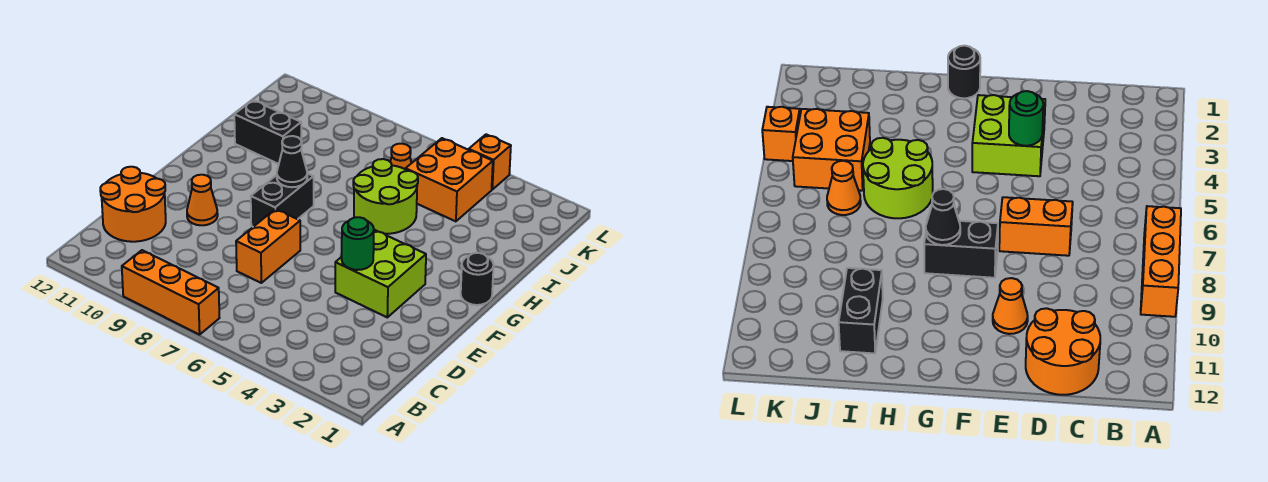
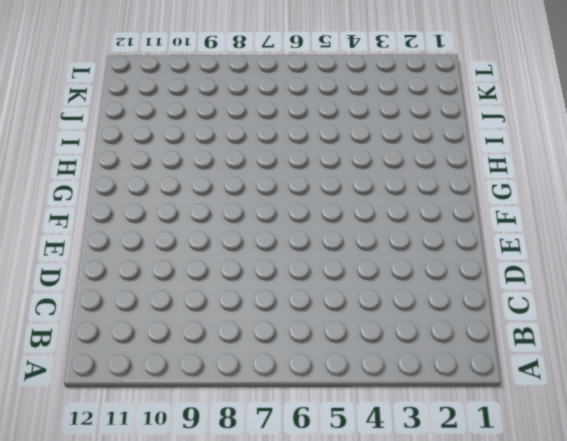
none -> orange brick A7:A9 level 1
none -> orange round brick C11:D12 level 1
none -> orange brick D7:E7 level 1

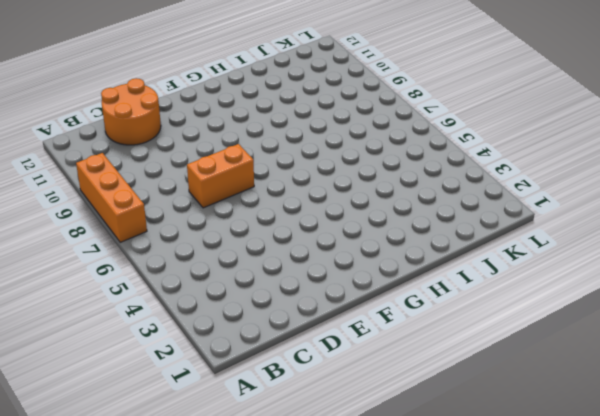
none -> lime brick E3:F4 level 1
none -> orange cone E10 level 1
none -> black brick F8:G8 level 1

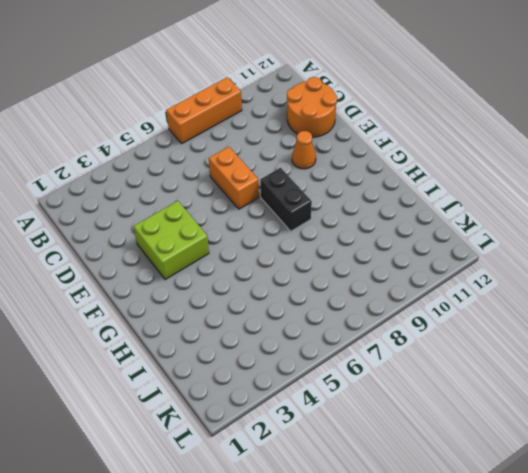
none -> black round brick G1 level 1
none -> lime round brick H5:I6 level 1
none -> black brick I10:I11 level 1

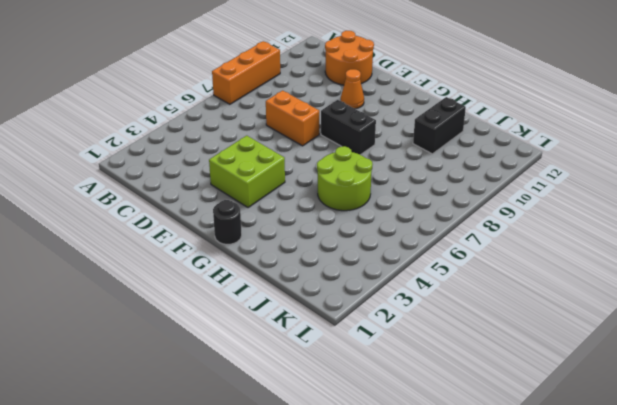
none -> orange brick J4:K5 level 1
none -> orange cone J6 level 1
none -> orange brick L4 level 1

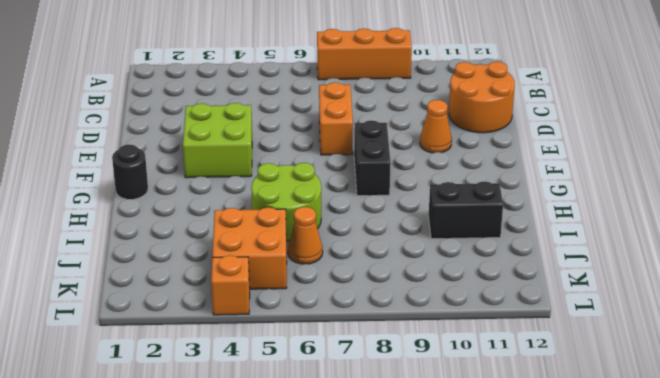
none -> green round brick E4 level 2
none -> black cone G8 level 2

